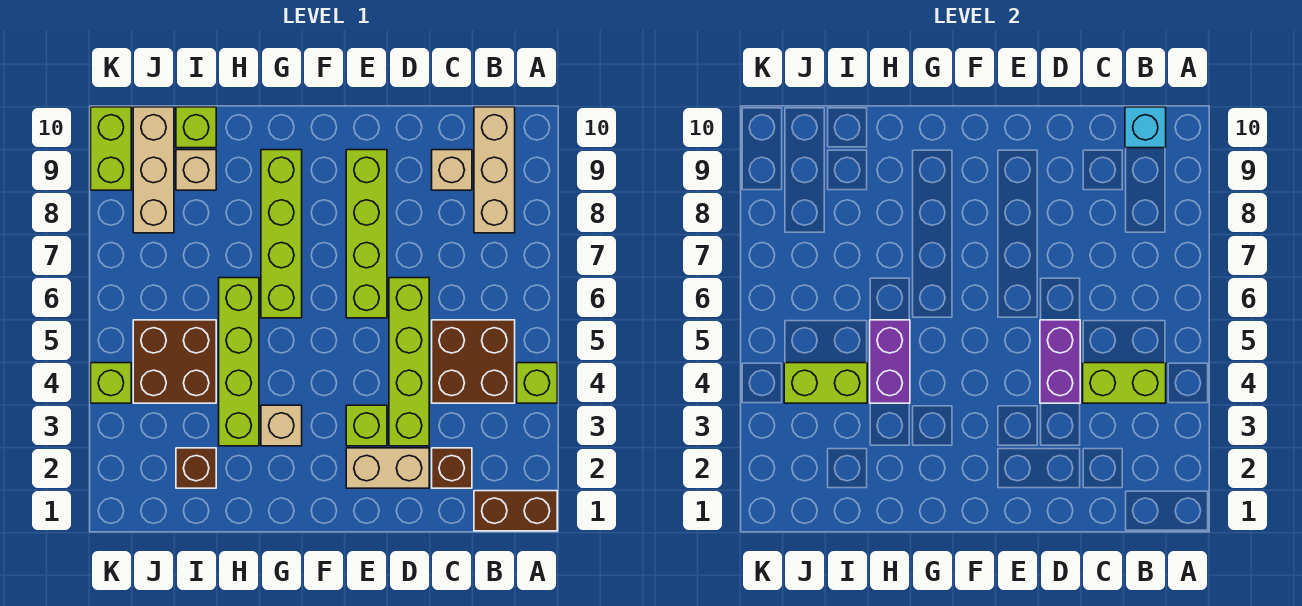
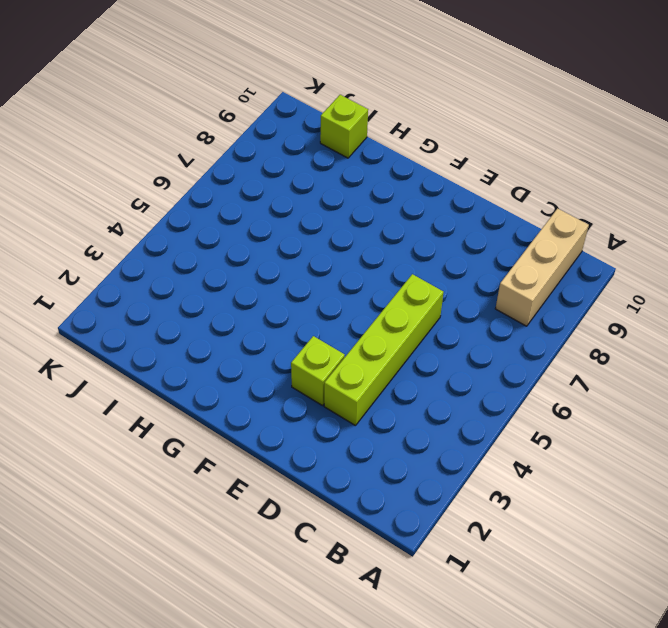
none -> brown brick A1:B1 level 1
none -> lime brick A4 level 1
none -> brown brick B4:C5 level 1

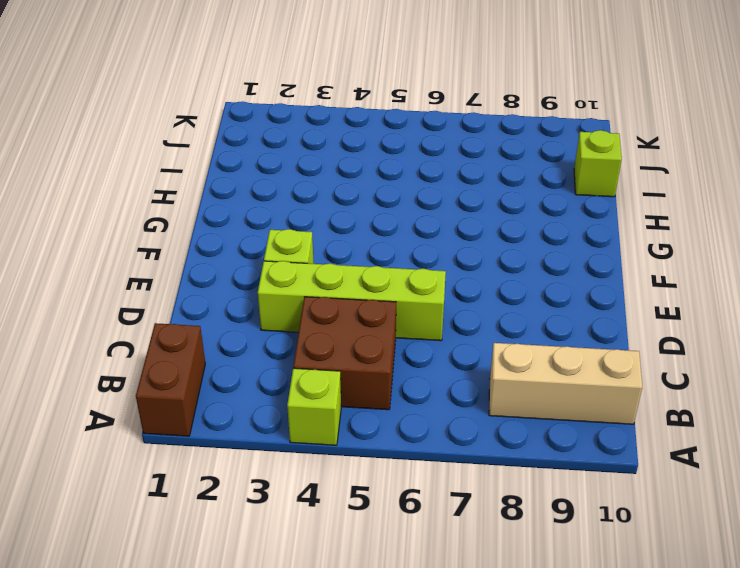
none -> brown brick C2 level 1
none -> tan brick C9 level 1
none -> tan brick D2:E2 level 1

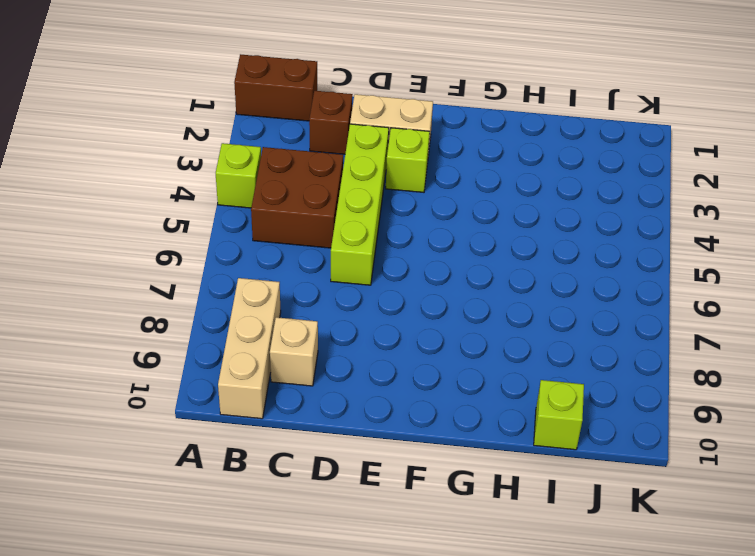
none -> lime brick E6:E9 level 1
none -> tan brick G3 level 1
none -> lime brick G6:G9 level 1

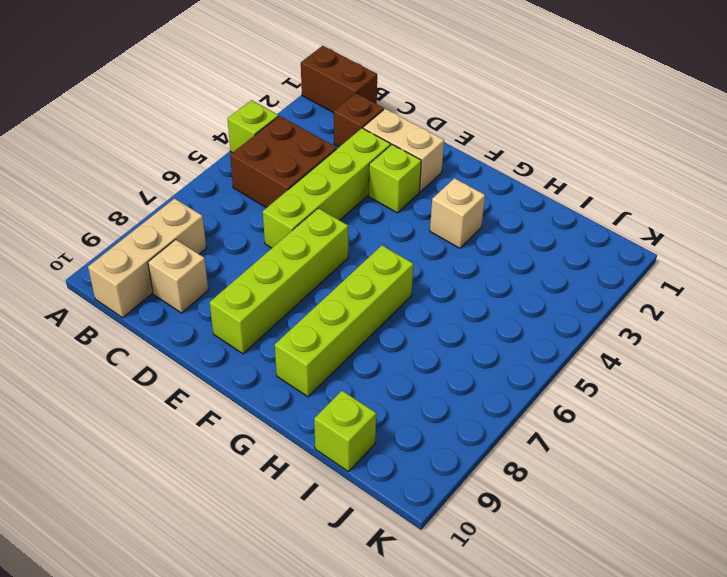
none -> lime brick H3:H6 level 1
none -> brown brick I2 level 1
none -> brown brick I4:J5 level 1

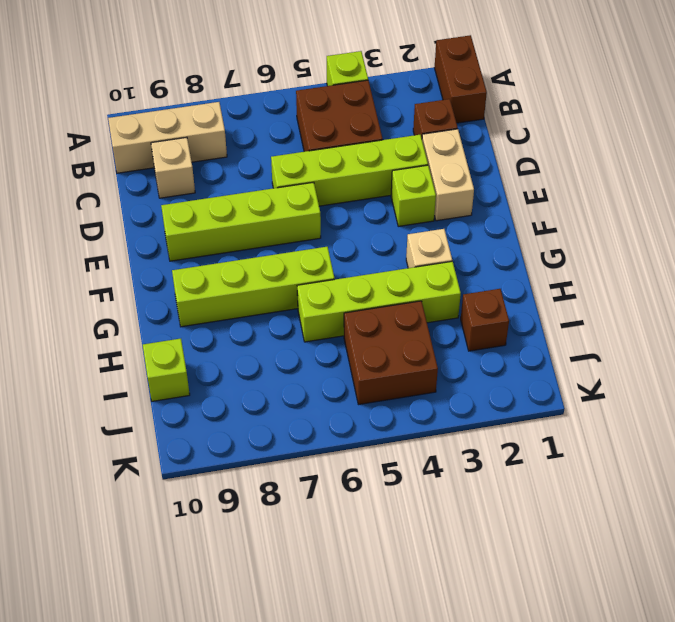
none -> tan brick I9 level 1
none -> tan brick J8:J10 level 1
none -> lime brick K4 level 1

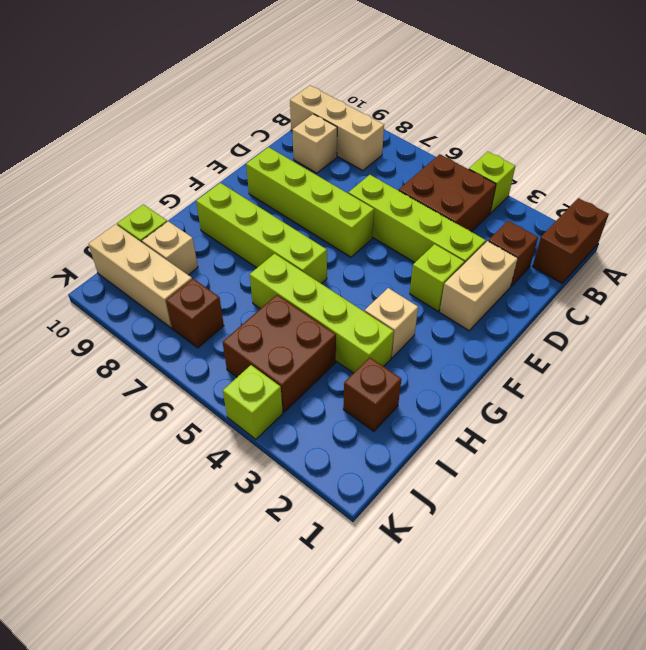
brown brick J7 level 1 -> none
none -> lime brick K9:K10 level 1
none -> lime brick B4:C4 level 2
none -> cyan brick B10 level 2

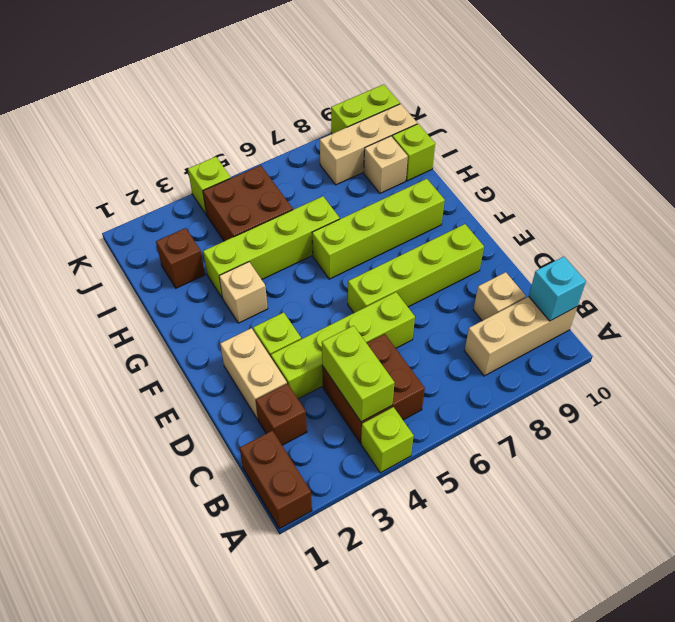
none -> purple brick D4:D5 level 2
none -> purple brick H4:H5 level 2
none -> lime brick I4:J4 level 2

